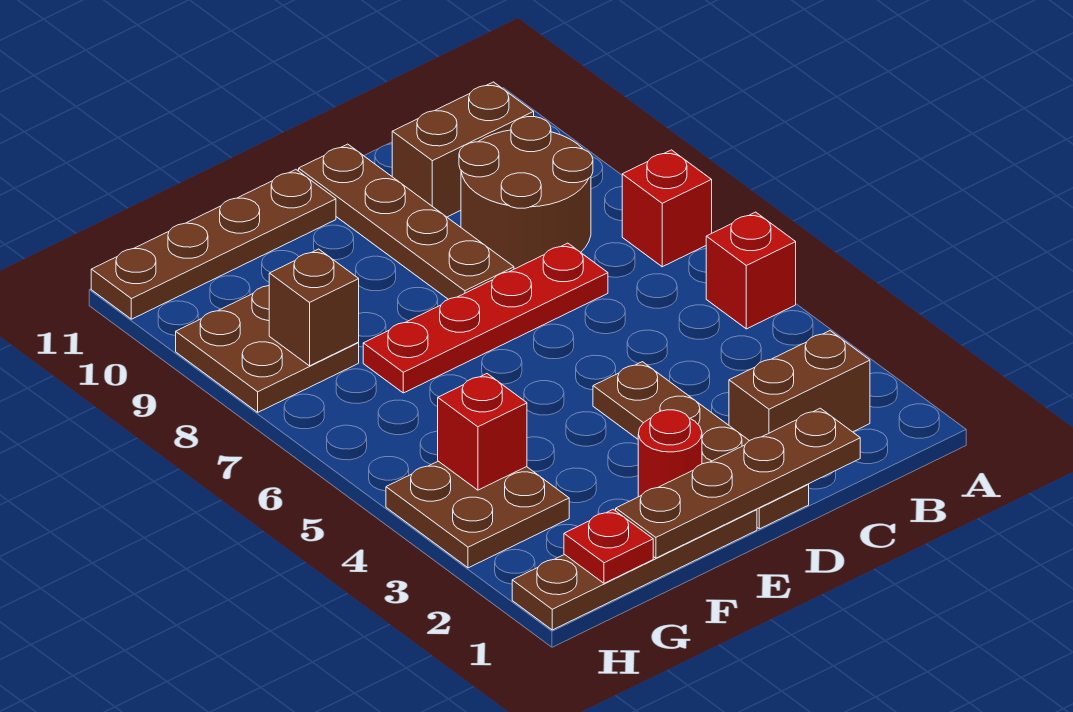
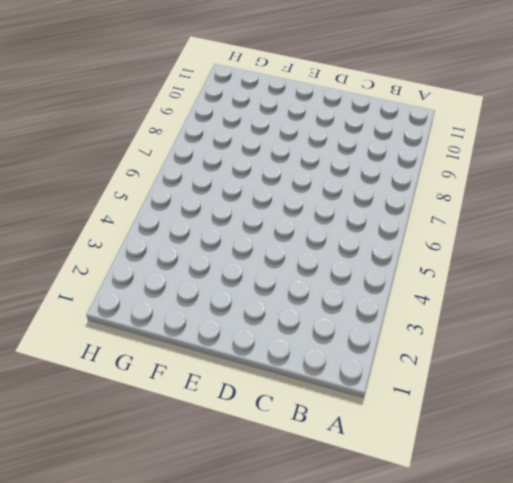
none -> red brick A5 level 1
none -> red brick A7 level 1
none -> brown brick B2:C2 level 1

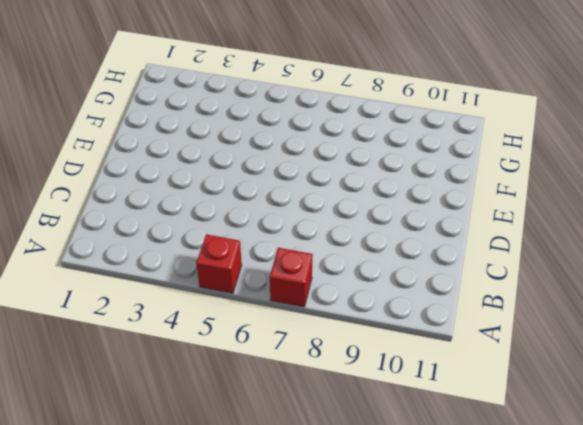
none -> brown brick B2:C2 level 1
none -> brown round brick B8:C9 level 1
none -> brown brick B10:C10 level 1

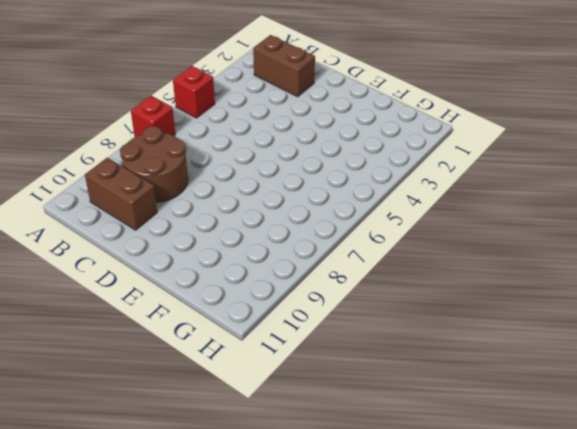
none -> red plate C7:F7 level 1
none -> brown plate D1:D4 level 1
none -> brown plate D8:D11 level 1

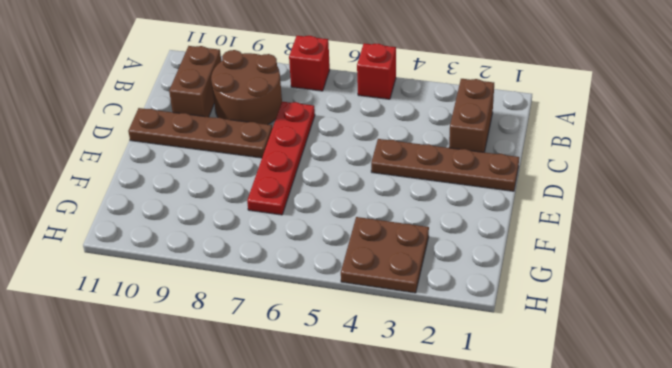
none -> brown plate E1:H1 level 1
none -> red round brick E2 level 1
none -> brown plate E11:H11 level 1

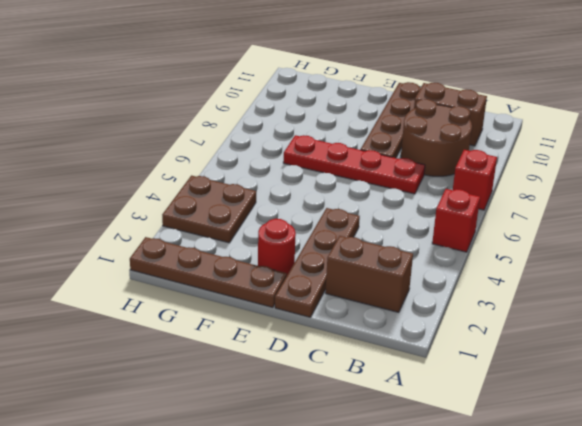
none -> brown plate E11:H11 level 1
none -> brown plate G8:H9 level 1
none -> brown plate C1:F1 level 2

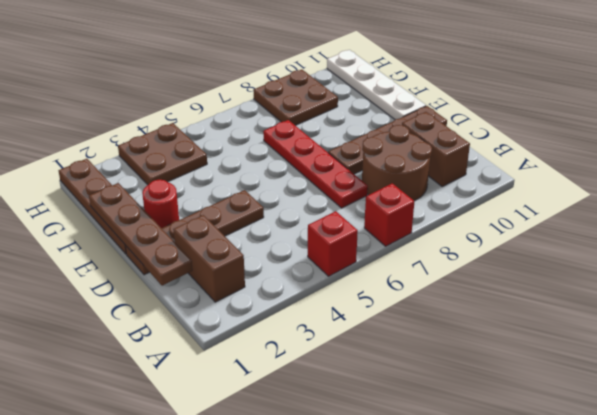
white plate E11:H11 level 1 -> brown plate E11:H11 level 1
none -> red plate G1 level 2
none -> red brick G4 level 2
none -> brown brick G8 level 2

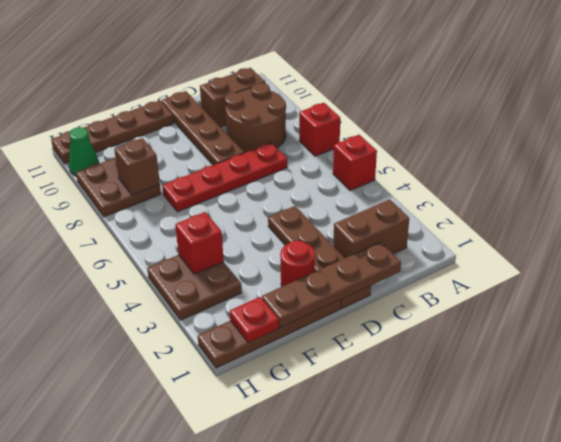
green cone H10 level 1 -> none

